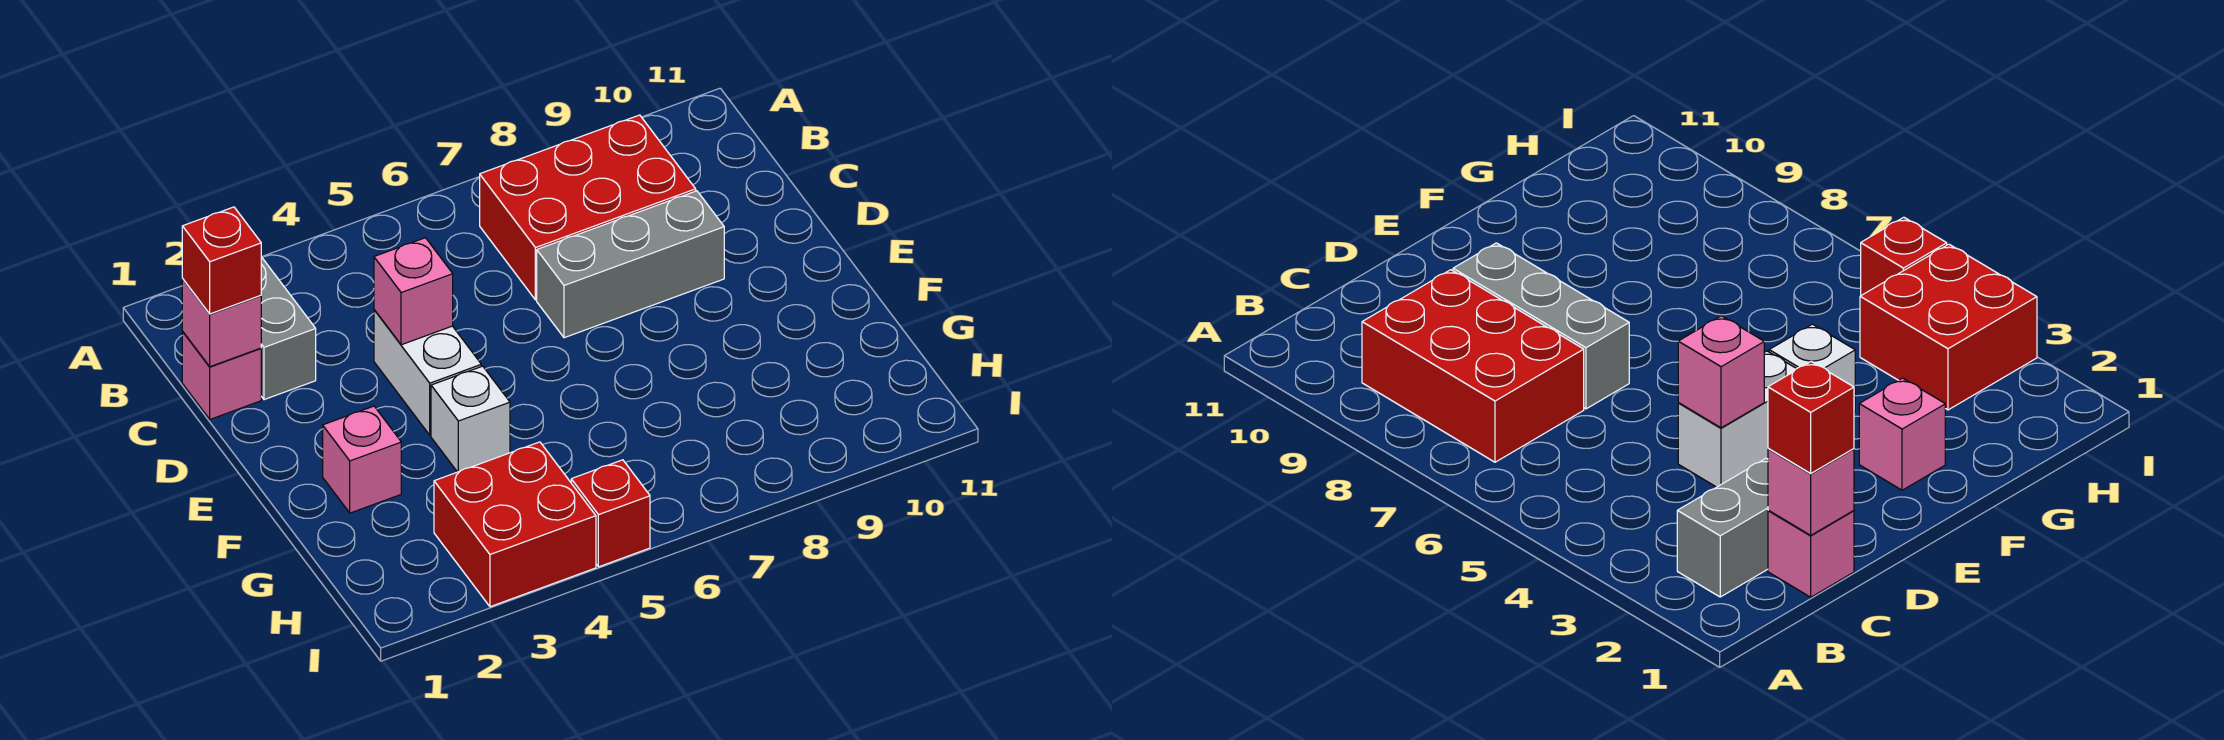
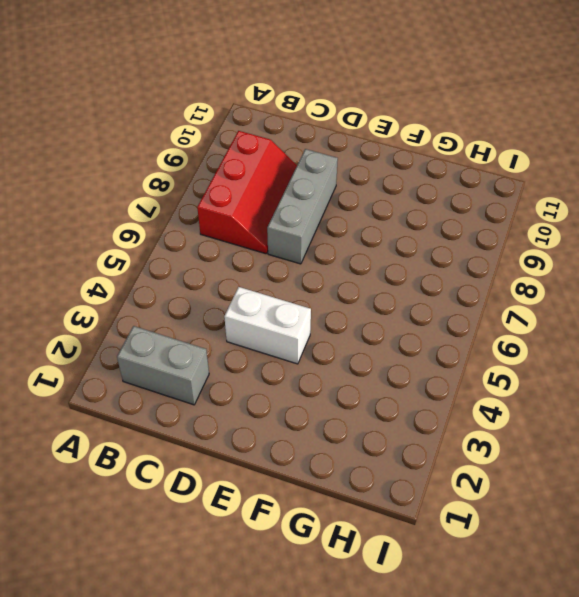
red slope B7:C9 level 1 top B -> red brick B7:C9 level 1
none -> pink brick C1 level 1
none -> pink brick F2 level 1
none -> white brick F4 level 1

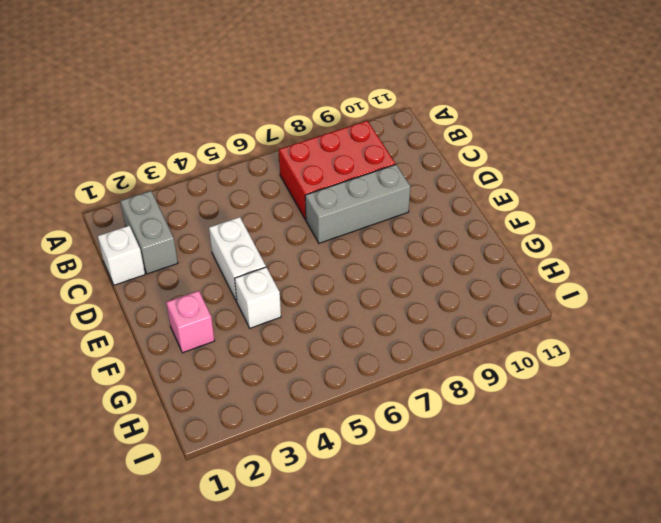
white brick C1 level 1 -> pink brick C1 level 1
none -> red brick H3:I4 level 1
none -> red brick I5 level 1
none -> pink brick C1 level 2

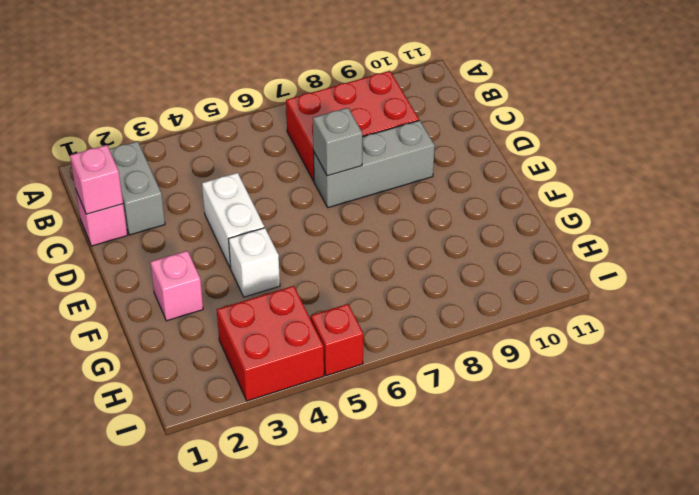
grey brick D7 level 2 -> none
none -> pink brick D4 level 2
none -> red brick C1 level 3

